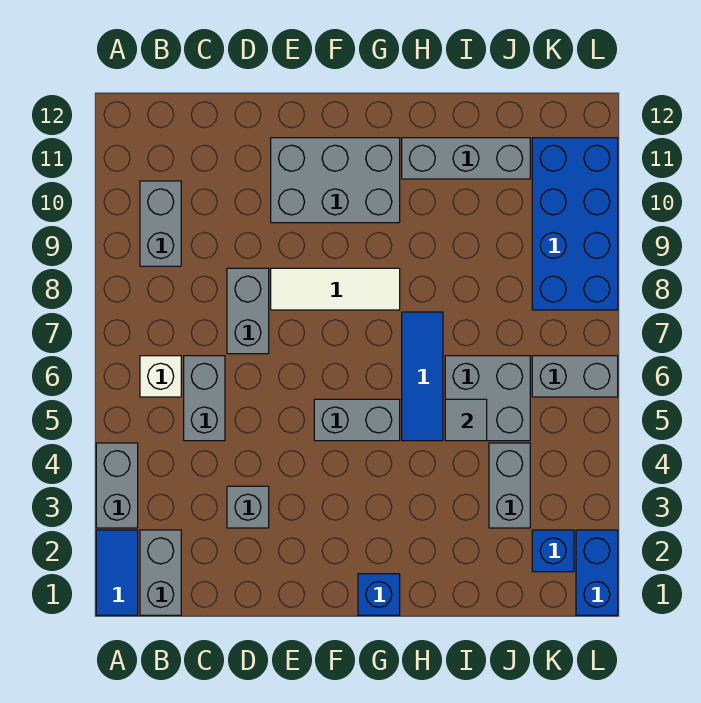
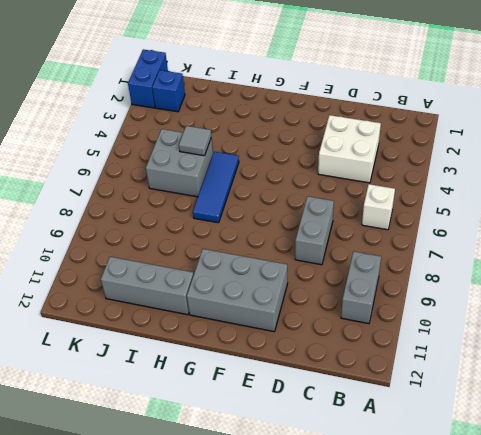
white brick C3:D4 level 1 -> grey brick D3 level 1
none -> blue tile A1:A2 level 1
none -> grey brick A3:A4 level 1
none -> grey brick B1:B2 level 1

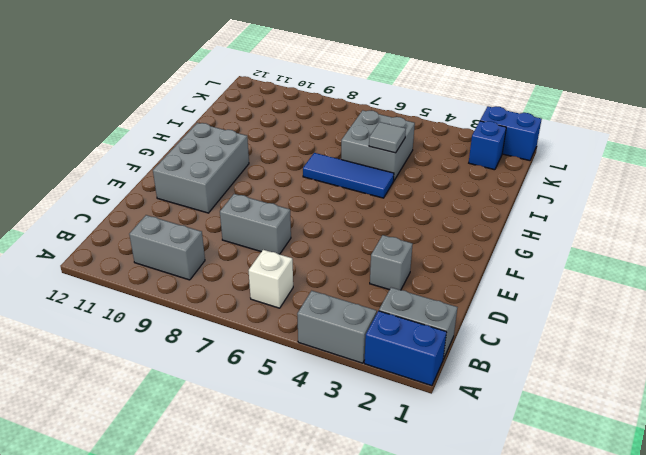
blue brick A1:A2 level 1 -> blue tile A1:A2 level 1
none -> grey brick C5:C6 level 1
none -> white tile E8:G8 level 1
none -> grey brick F5:G5 level 1

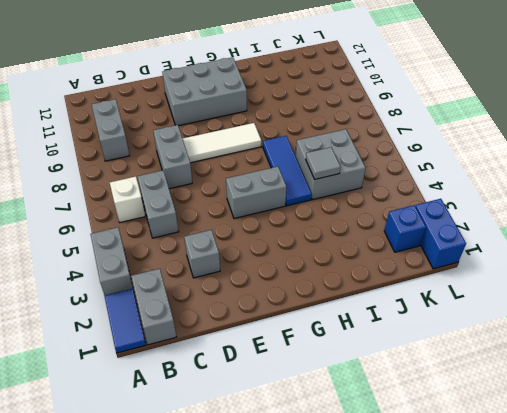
none -> blue brick G1 level 1
none -> grey brick H11:J11 level 1
none -> grey brick J3:J4 level 1

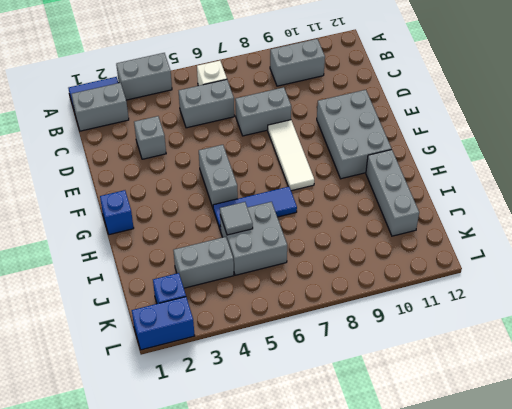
none -> grey brick K6:L6 level 1
none -> blue brick K8:L11 level 1

